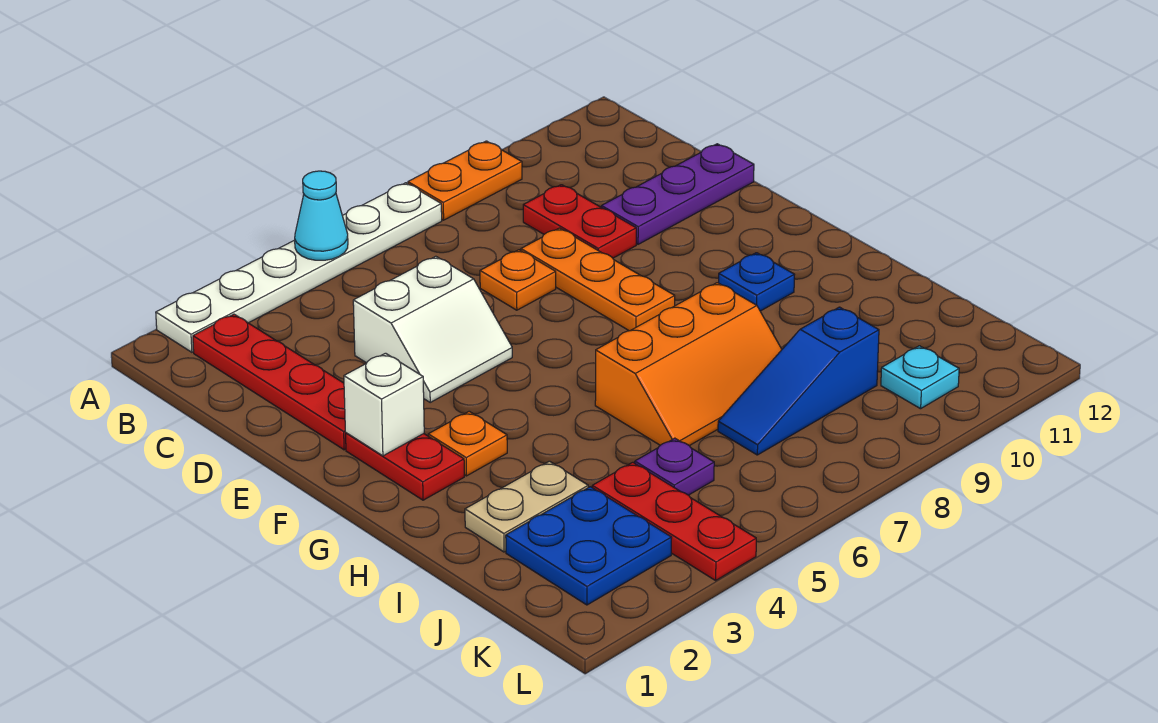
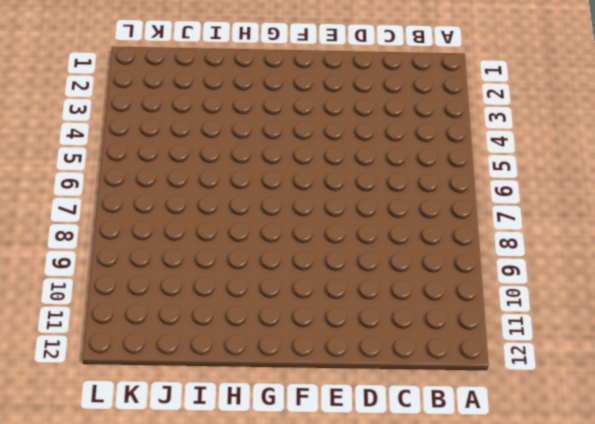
none -> white plate A2:A7 level 1
none -> orange plate A8:A9 level 1
none -> red plate B2:E2 level 1

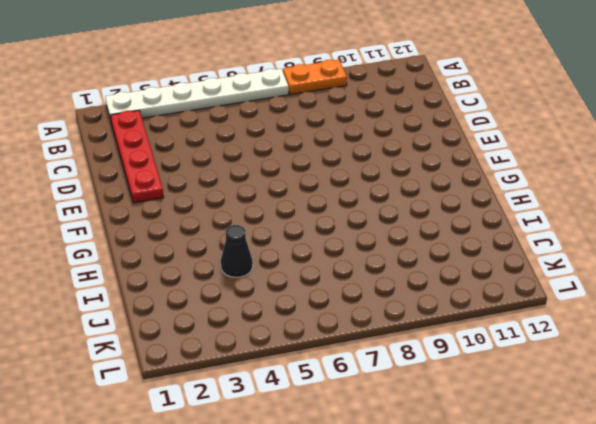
black cone I4 level 1 -> none
none -> red plate C9:D9 level 1
none -> white slope D4:E5 level 1 top D
none -> orange plate D7 level 1

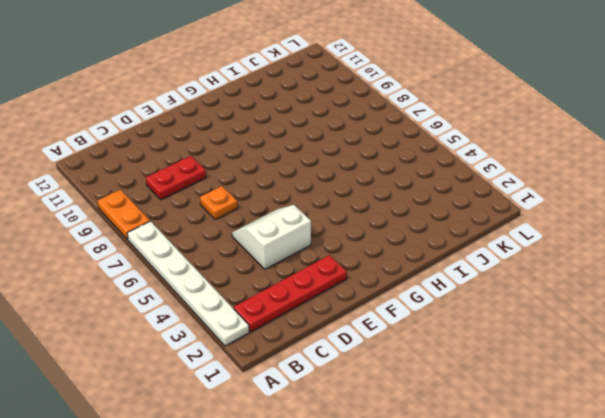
white slope D4:E5 level 1 top 4 -> white slope D4:E5 level 1 top D
none -> orange plate D8:F8 level 1
none -> purple plate D10:D12 level 1
none -> red plate F2:G2 level 1

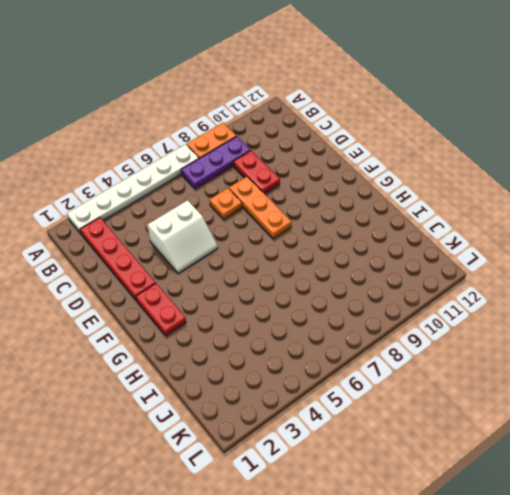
purple plate B7:B9 level 1 -> purple plate D10:D12 level 1
none -> orange plate G3 level 1
none -> blue plate G10 level 1
none -> orange slope H6:I8 level 1 top H

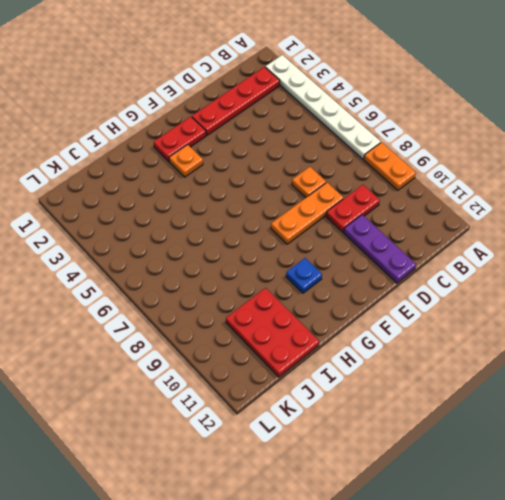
red plate I10:J12 level 1 -> none
none -> white slope D4:E5 level 1 top D
none -> orange slope H6:I8 level 1 top H
none -> tan plate I2:I3 level 1

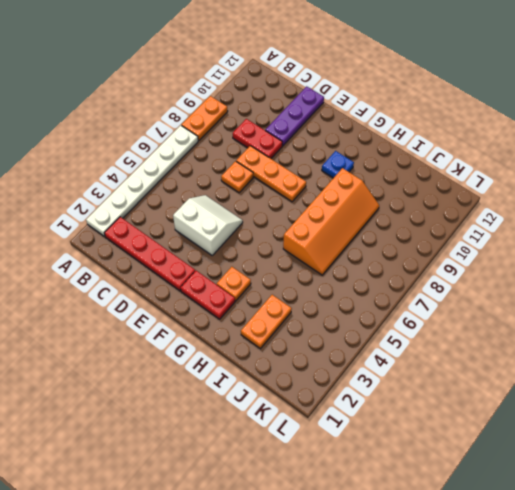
white slope D4:E5 level 1 top 4 -> white slope D4:E5 level 1 top D
orange slope H6:I9 level 1 top H -> orange slope H6:I8 level 1 top H
orange plate I2:I3 level 1 -> tan plate I2:I3 level 1
none -> blue plate J2:K3 level 1
none -> red plate J4:L4 level 1
none -> purple plate J5 level 1

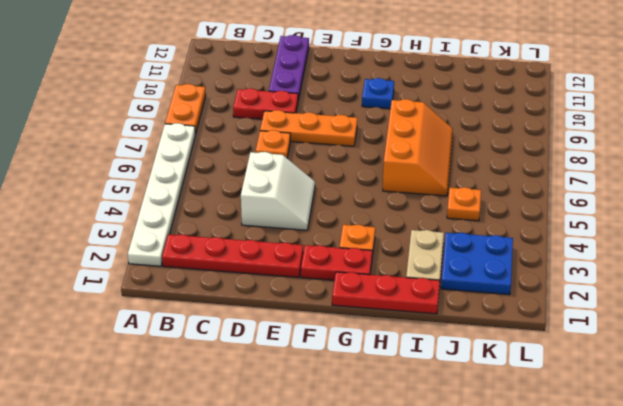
red plate G1:I1 level 1 -> red plate J4:L4 level 1
orange plate J5 level 1 -> purple plate J5 level 1
none -> blue slope J7:J9 level 1 top 9
none -> cyan plate K10 level 1
none -> cyan cone A5 level 2

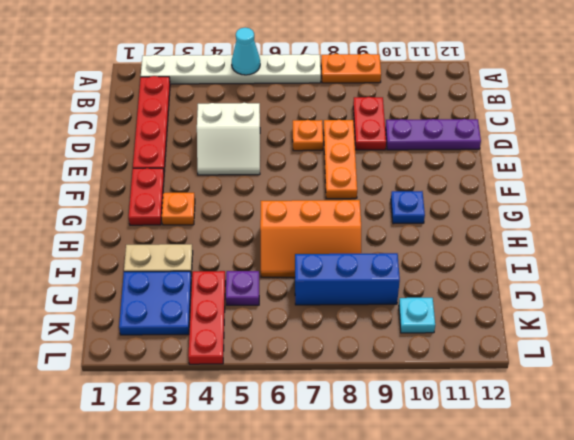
blue brick J7:J9 level 1 -> blue slope J7:J9 level 1 top 9
none -> white brick F2 level 2

